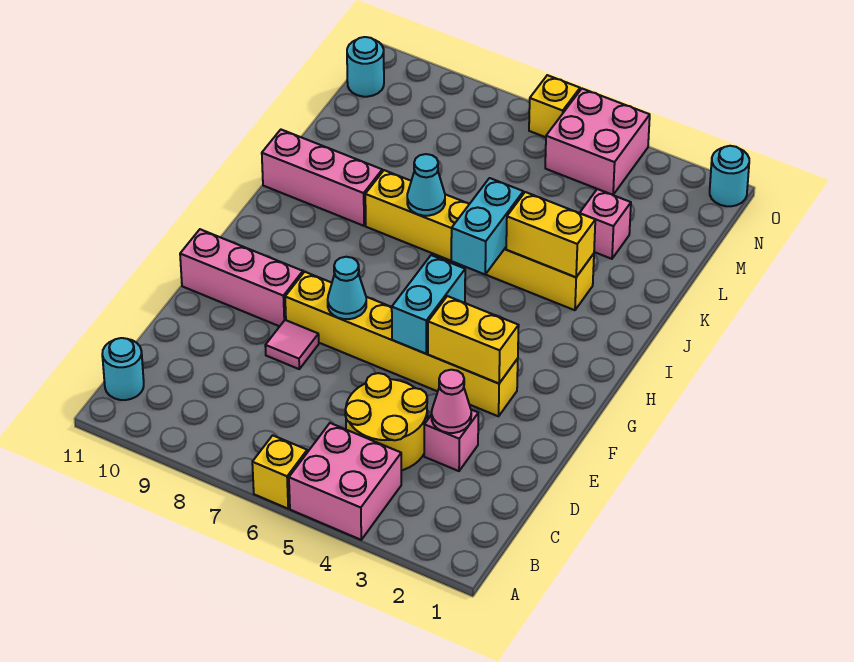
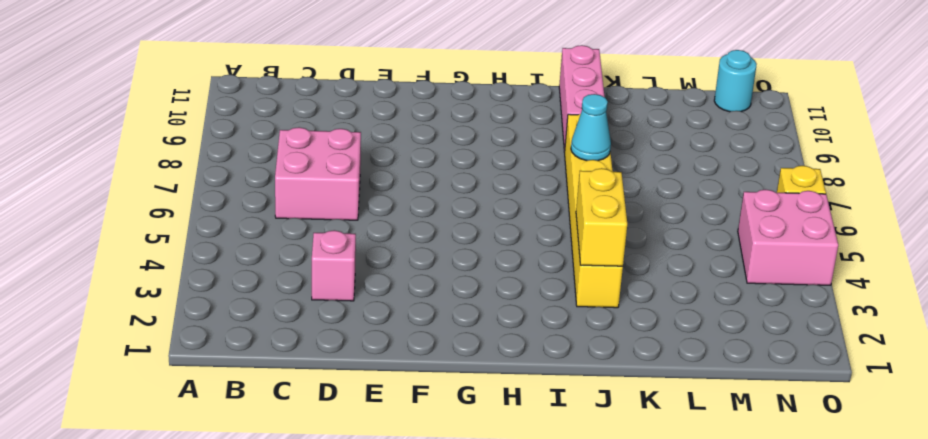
pink brick C6:D7 level 1 -> pink brick A4:B5 level 1
none -> yellow brick A6 level 1
none -> cyan round brick B11 level 1
none -> yellow round brick C4:D5 level 1

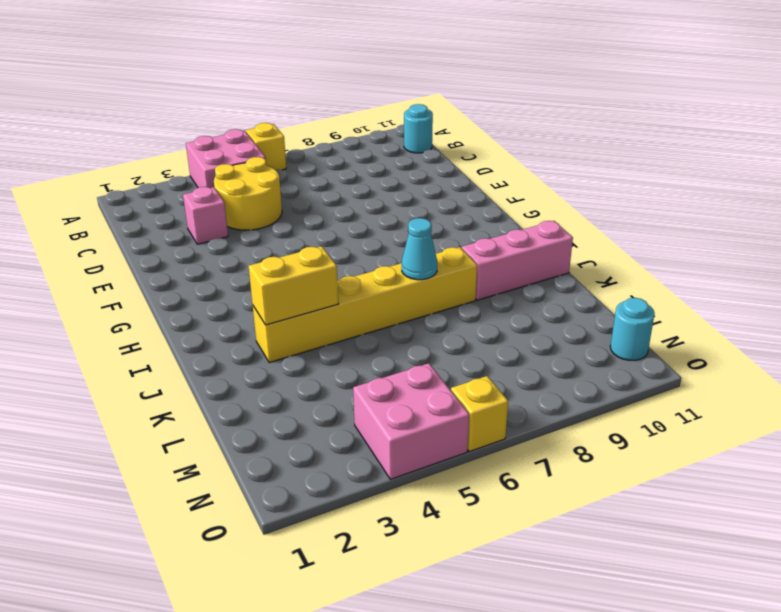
none -> pink tile E8 level 1
none -> yellow brick F3:F8 level 1
none -> pink brick F9:F11 level 1

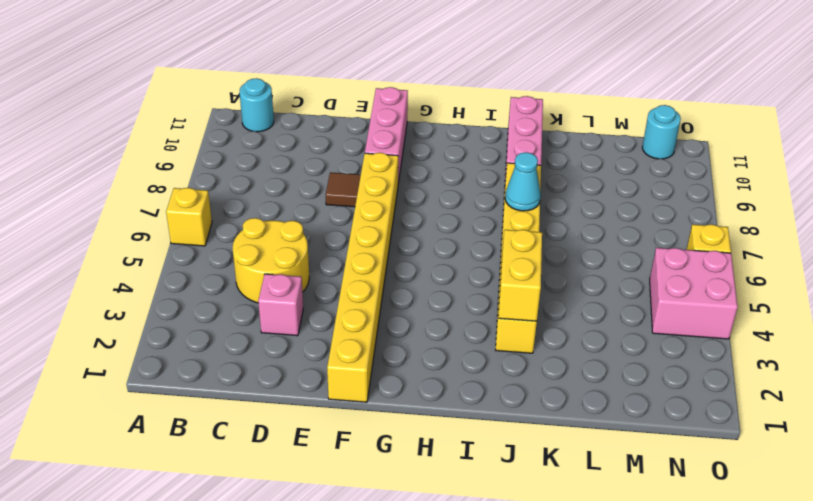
brown tile E8 level 1 -> pink tile E8 level 1
yellow brick F1:F8 level 1 -> yellow brick F3:F8 level 1
none -> pink brick A4:B5 level 1
none -> pink brick L3 level 1
none -> cyan round brick O1 level 1

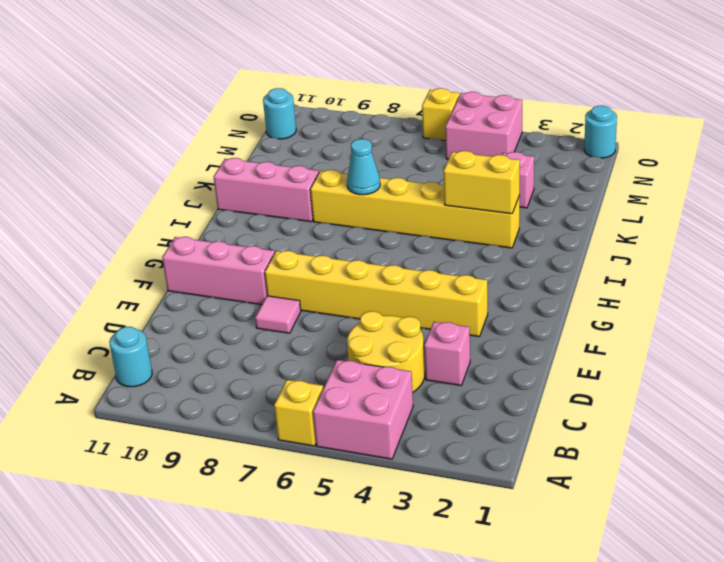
none -> pink cone D3 level 2
none -> yellow brick F3:F4 level 2
none -> cyan brick F5:G5 level 2

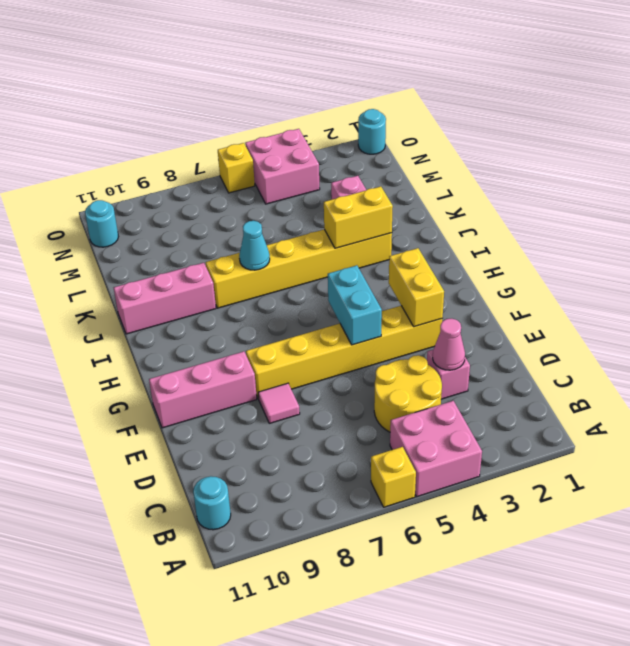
yellow brick F3:G3 level 2 -> yellow brick F3:F4 level 2
none -> cyan cone F7 level 2
none -> cyan brick I5:J5 level 2

